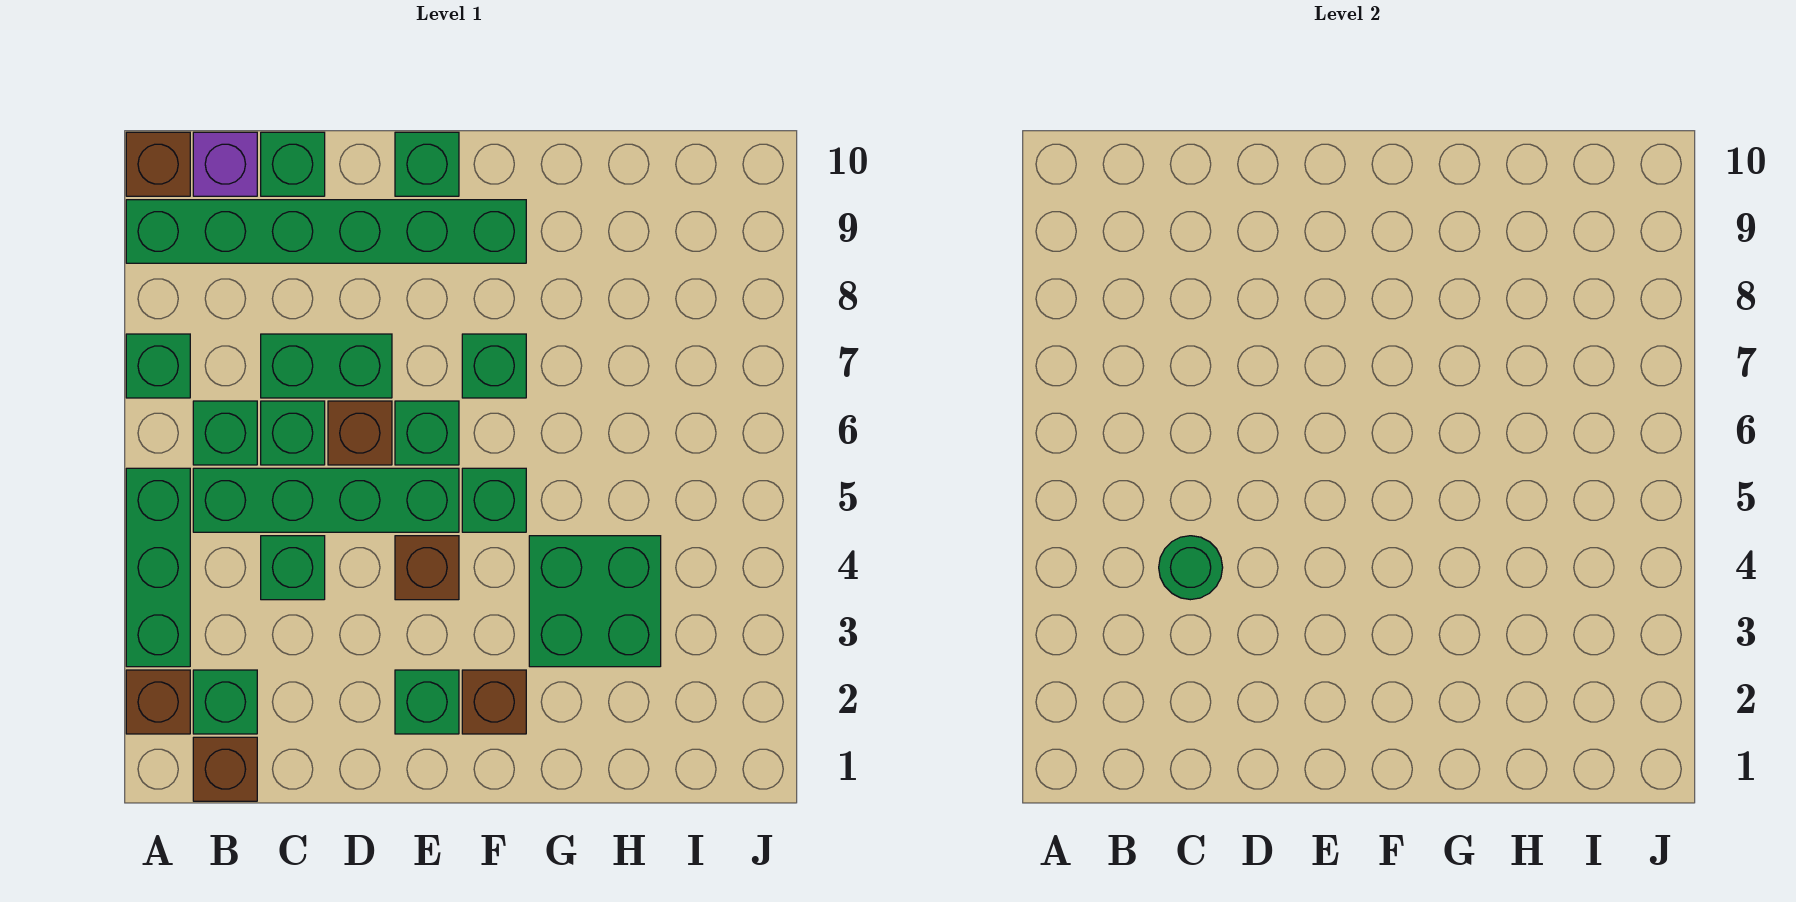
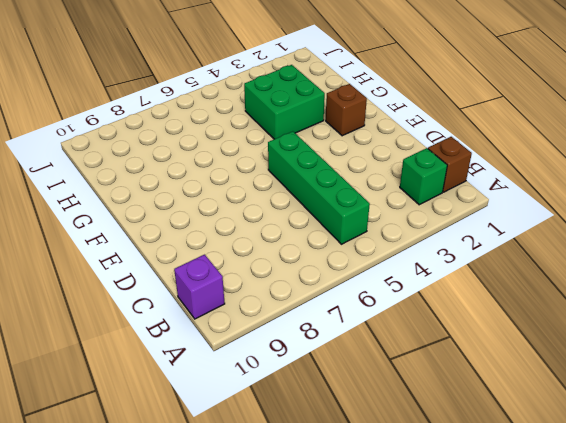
none -> brown brick A2 level 1
none -> green brick A3:A5 level 1
none -> green brick A7 level 1

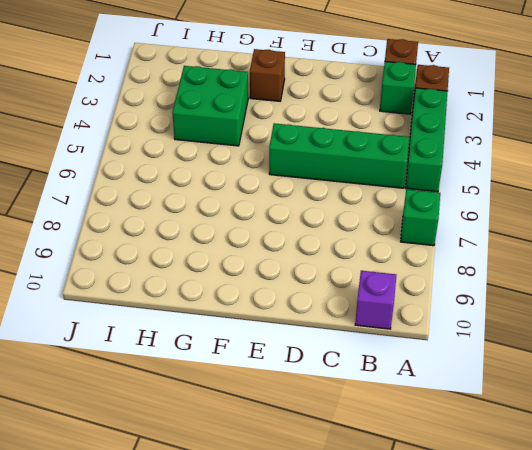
none -> green brick A9:F9 level 1
none -> brown brick A10 level 1
none -> green brick B6 level 1

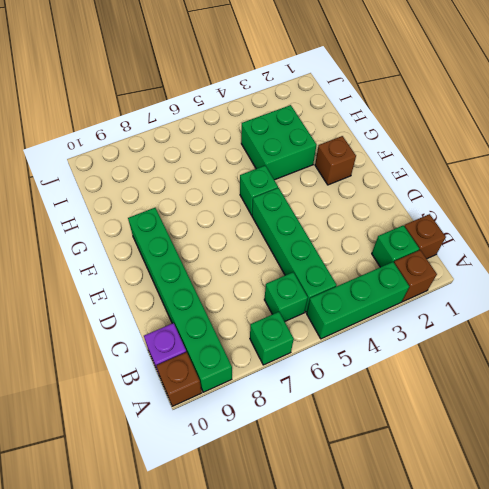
none -> green brick C4 level 1
none -> green brick C6 level 1
none -> green brick C7:D7 level 1

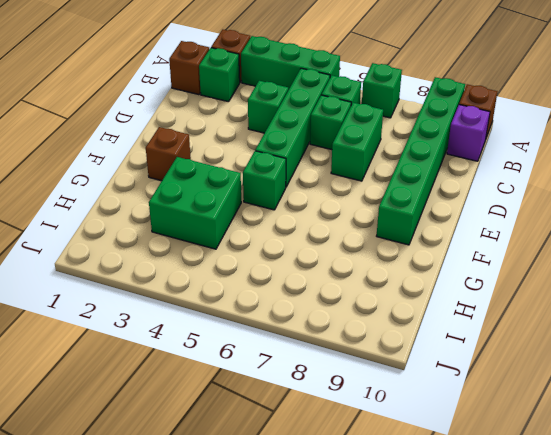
none -> green brick C10 level 1
none -> brown brick D6 level 1
none -> green brick E2 level 1

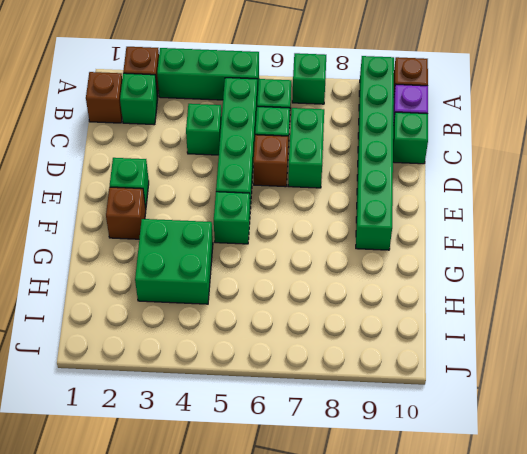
none -> brown brick E4 level 1
none -> green brick E6 level 1
none -> green brick E10 level 1

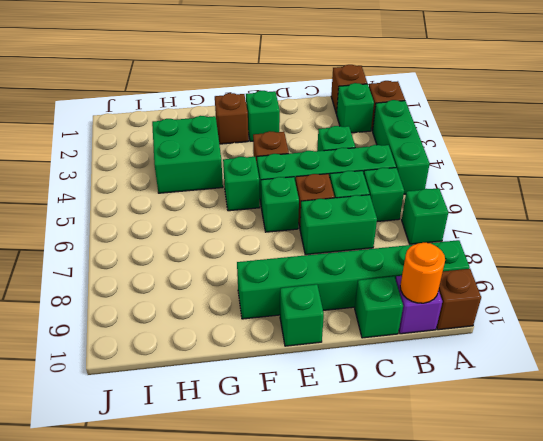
orange round brick B10 level 2 -> none
none -> green brick F7 level 1
none -> green round brick C4 level 2

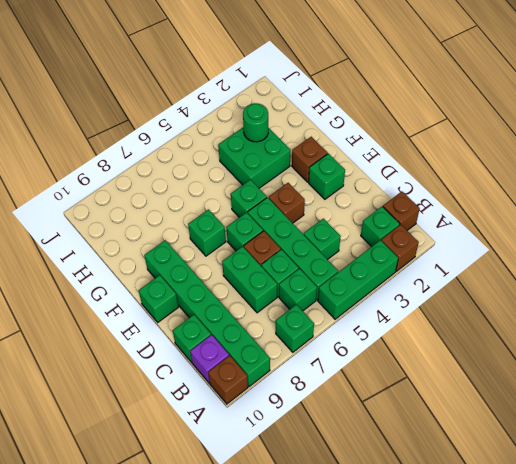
green round brick H3 level 2 -> green round brick C4 level 2

